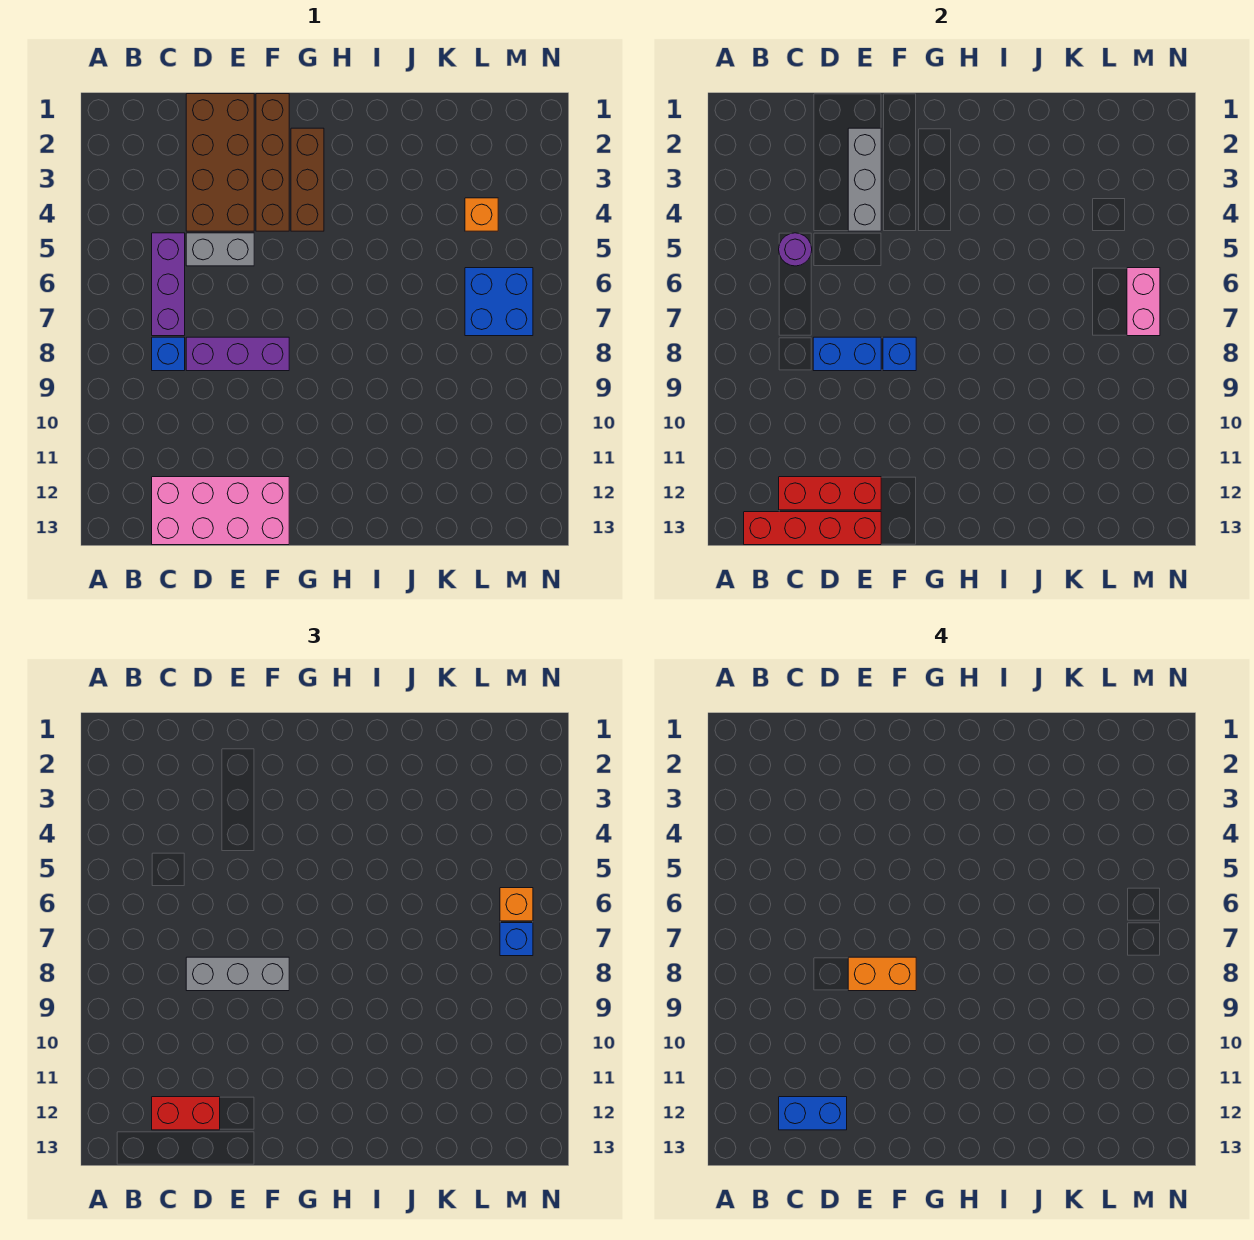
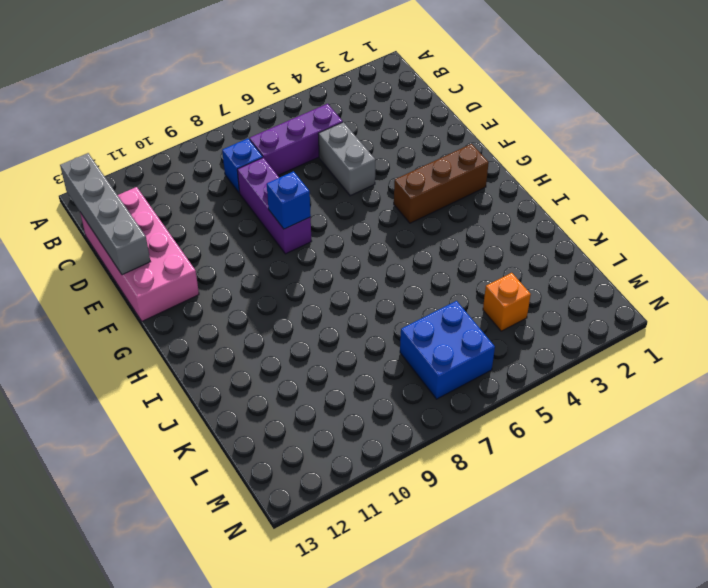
grey brick B13:E13 level 2 -> red brick B13:E13 level 2
none -> brown brick D1:E4 level 1
none -> brown brick F1:F4 level 1
none -> purple round brick C5 level 2

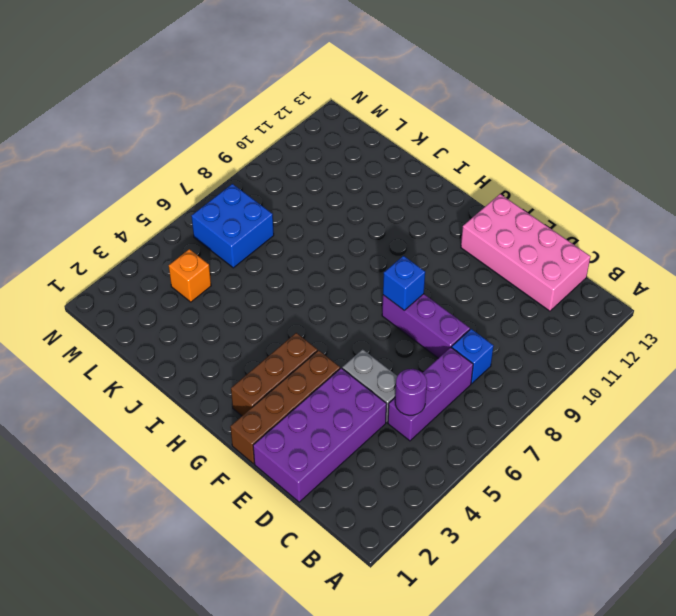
purple brick D1:E4 level 1 -> brown brick D1:E4 level 1
none -> red brick B13:E13 level 2
none -> red brick C12:E12 level 2
none -> blue brick D8:E8 level 2

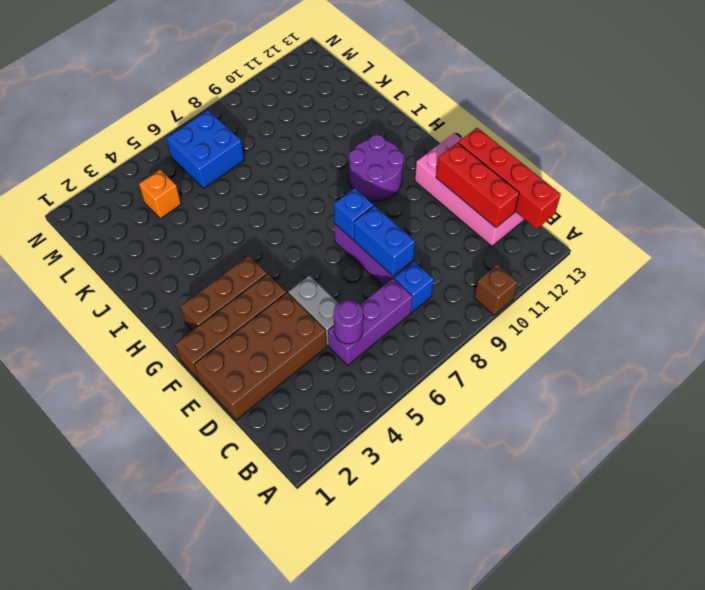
brown brick A10 level 1 -> none
purple round brick G10:H11 level 1 -> none
none -> grey brick E2:E4 level 2
none -> pink brick M6:M7 level 2
none -> red brick C12:D12 level 3

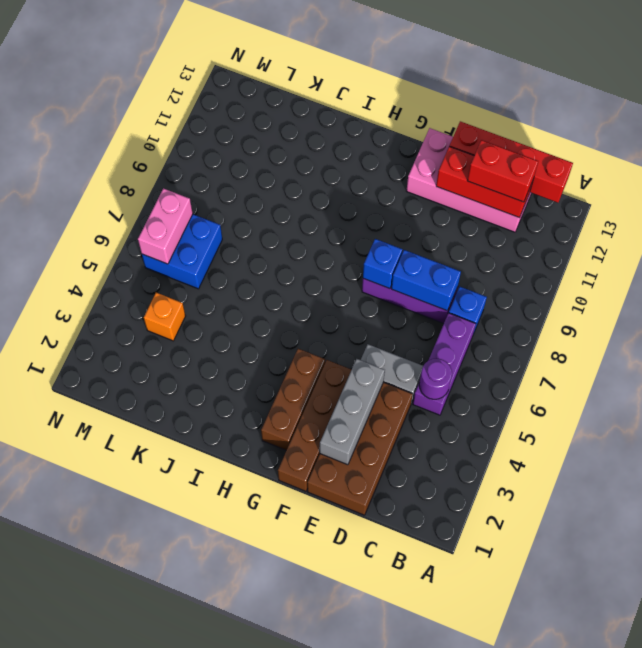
none -> grey brick D8:F8 level 3
none -> orange brick M6 level 3
none -> blue brick M7 level 3

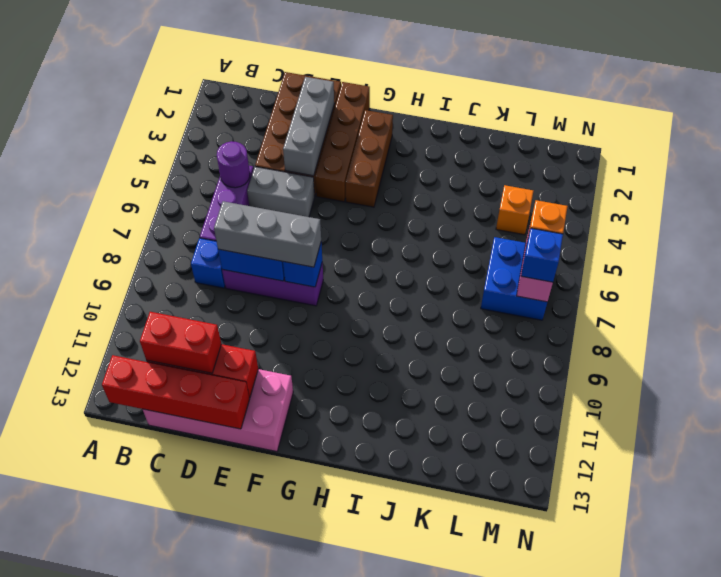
none -> blue brick C12:D12 level 4
none -> orange brick E8:F8 level 4

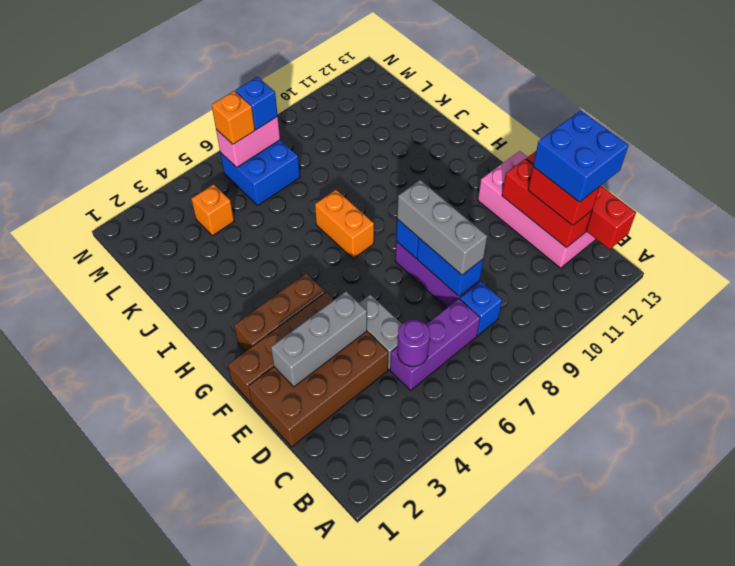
blue brick C12:D13 level 4 -> blue brick C12:D12 level 4
orange brick H7:I7 level 1 -> orange brick E8:F8 level 4

